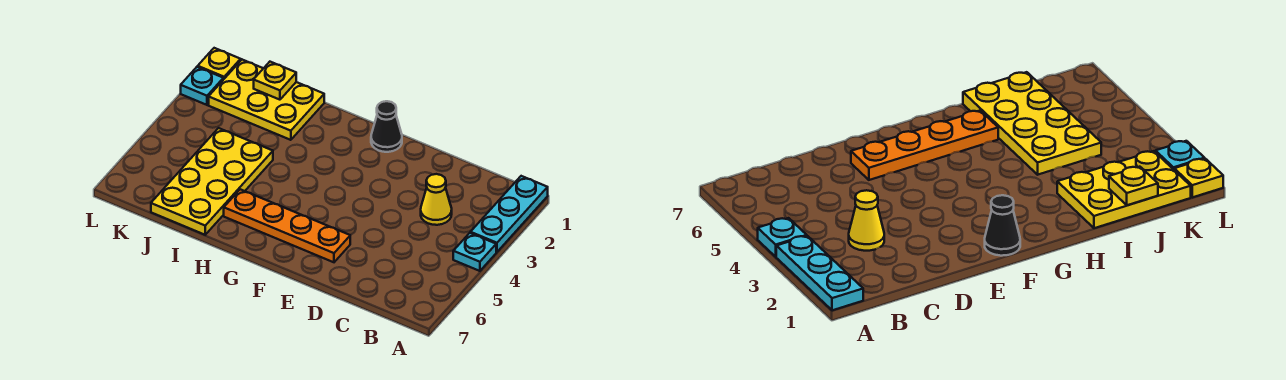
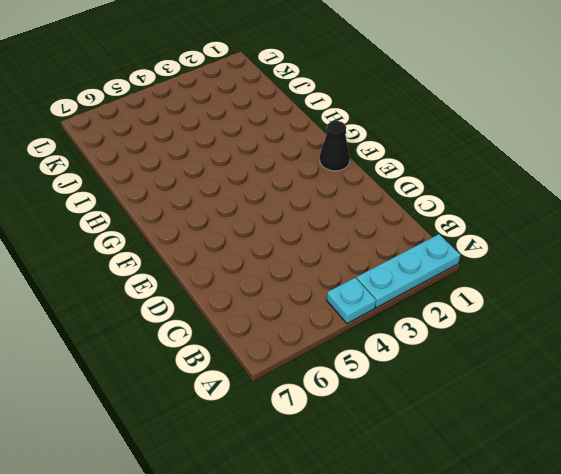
none -> yellow cone C3 level 1
none -> orange plate E6:H6 level 1

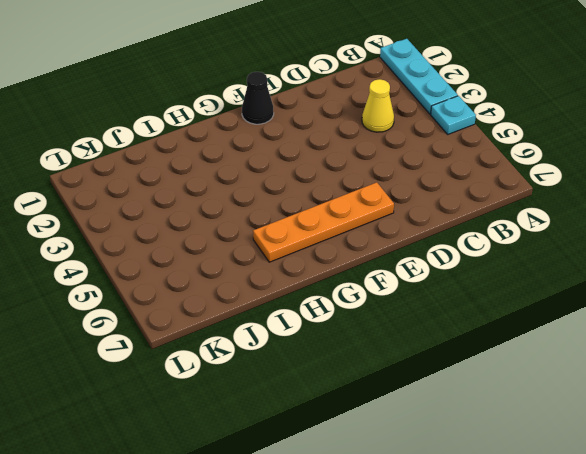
none -> yellow plate I1:K2 level 1
none -> yellow plate I4:J7 level 1

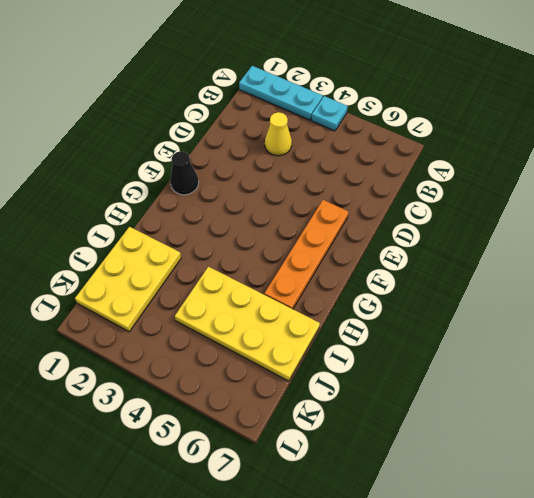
none -> yellow plate L1 level 1
none -> cyan plate L2 level 1

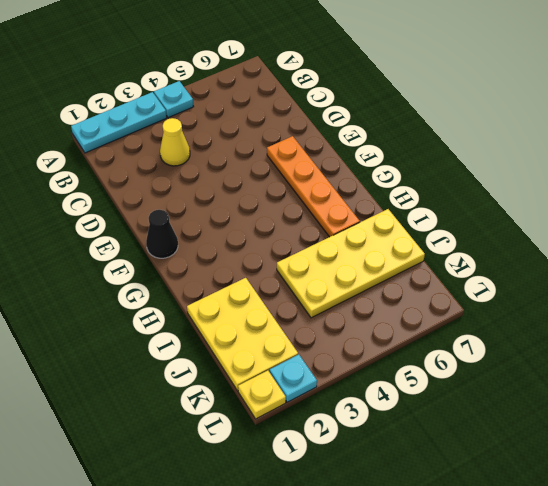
none -> yellow plate J1 level 2

